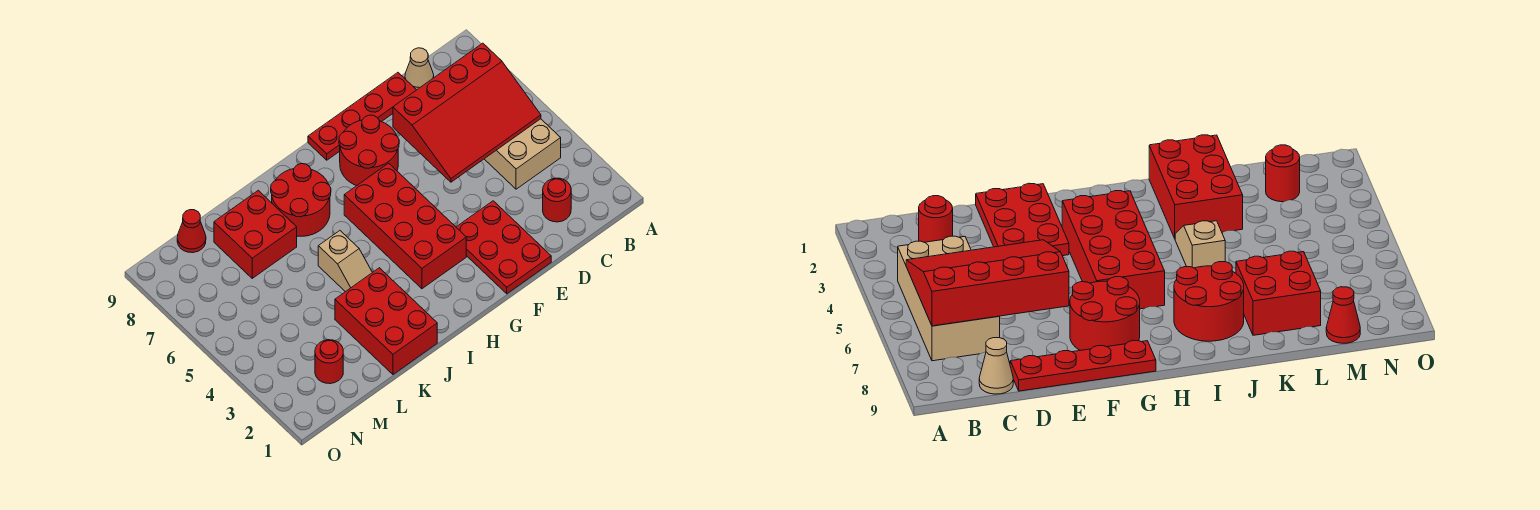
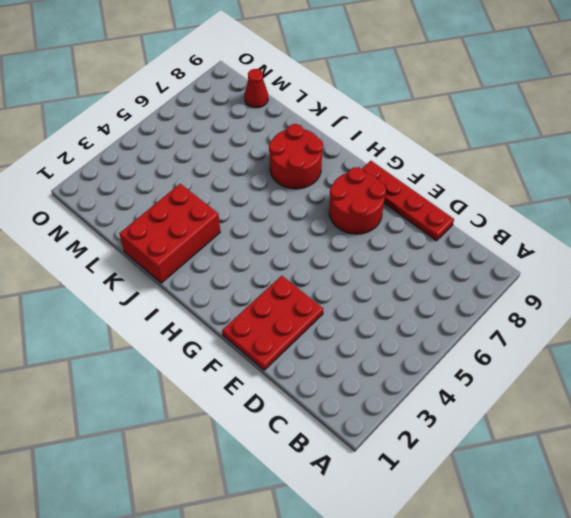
none -> tan brick B4:C7 level 1
none -> red round brick C2 level 1
none -> tan cone C9 level 1

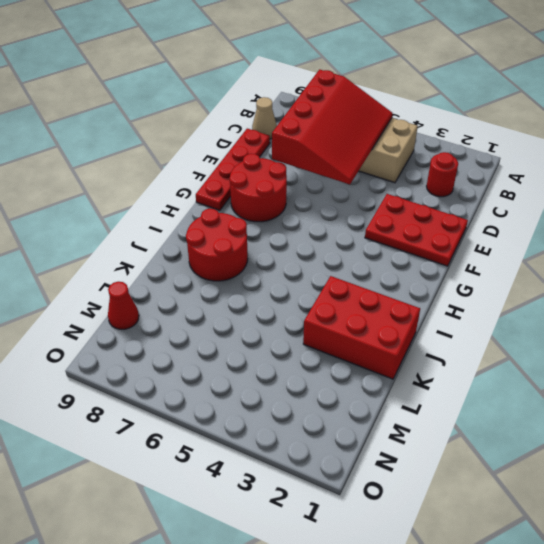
none -> red brick G3:H6 level 1
none -> tan slope J4:J5 level 1 top 5
none -> red brick K7:L8 level 1

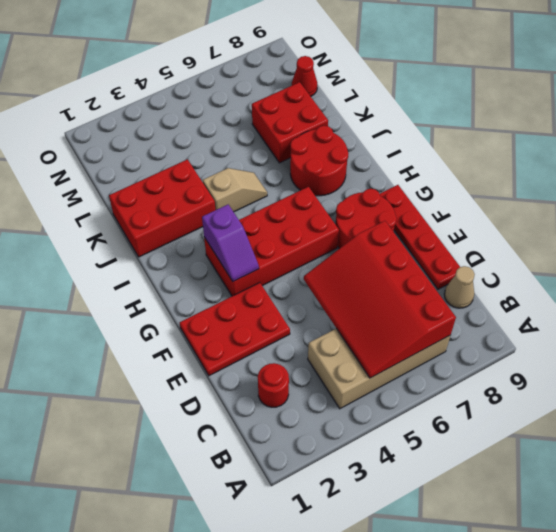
purple slope G3:H3 level 2 top H -> none
tan slope J4:J5 level 1 top 4 -> tan slope J4:J5 level 1 top 5
none -> red round brick M2 level 1

